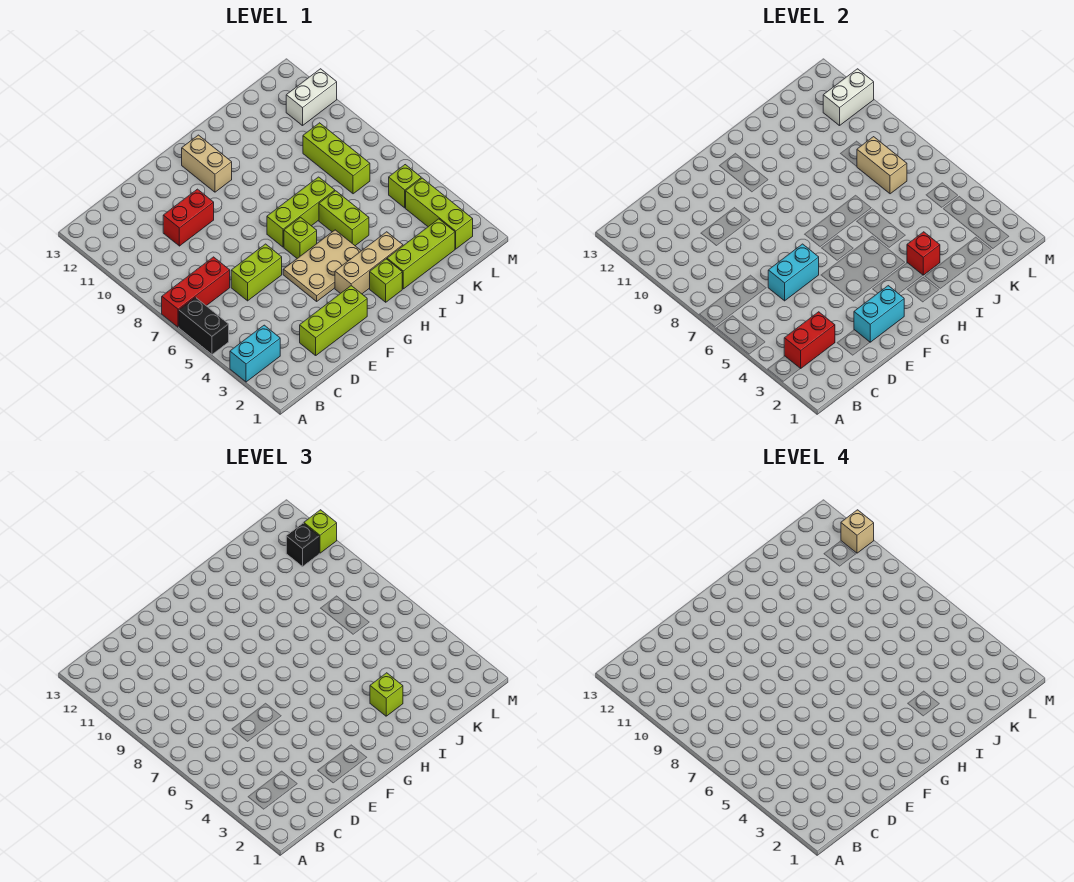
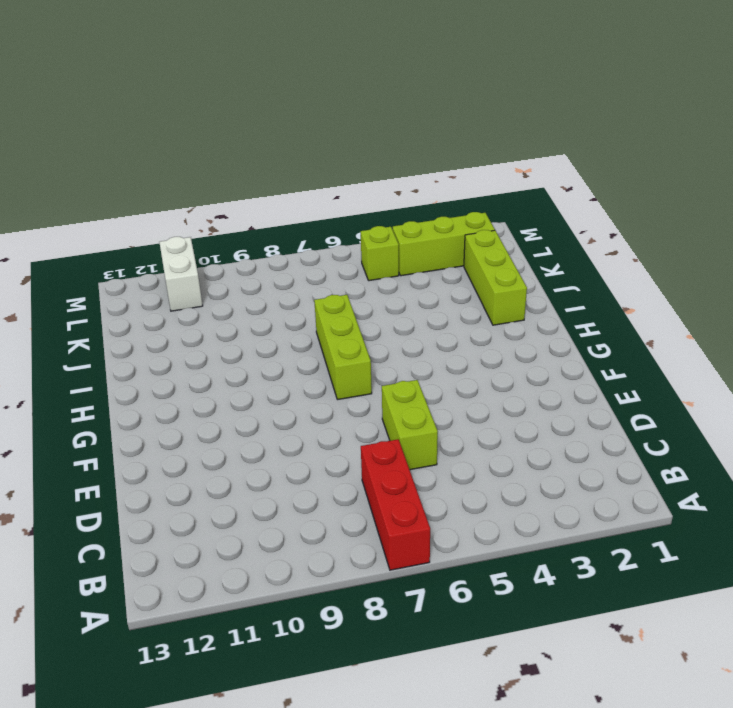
none -> cyan brick A3:B3 level 1
none -> black brick A5:A6 level 1
none -> lime brick D2:F2 level 1

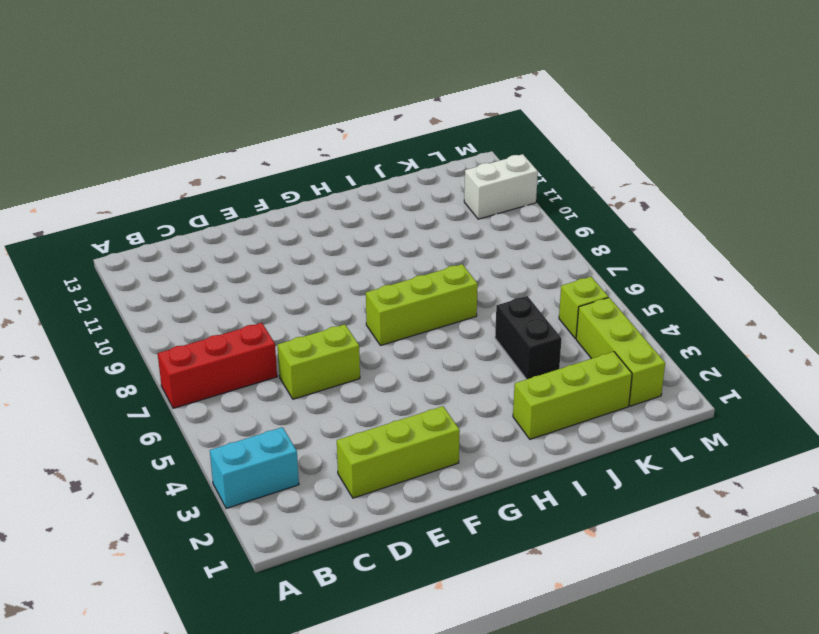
black brick J4:J5 level 1 -> black brick A5:A6 level 1
none -> red brick D10:E10 level 1
none -> tan plate F4:H5 level 1
none -> tan brick G3:I3 level 1

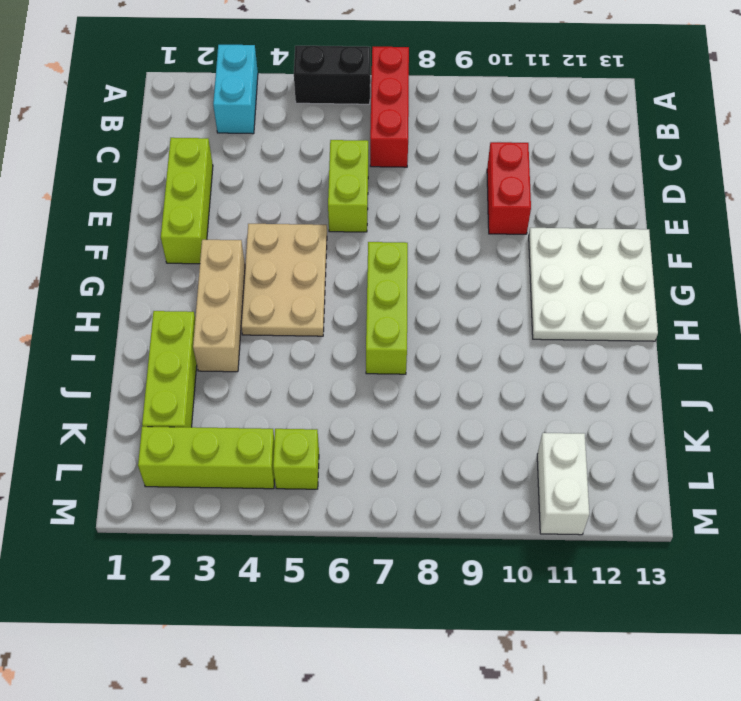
white plate F11:H13 level 1 -> tan brick G11:G12 level 1
none -> lime brick G6 level 1
none -> lime brick H2 level 1
none -> lime brick I5:I6 level 1

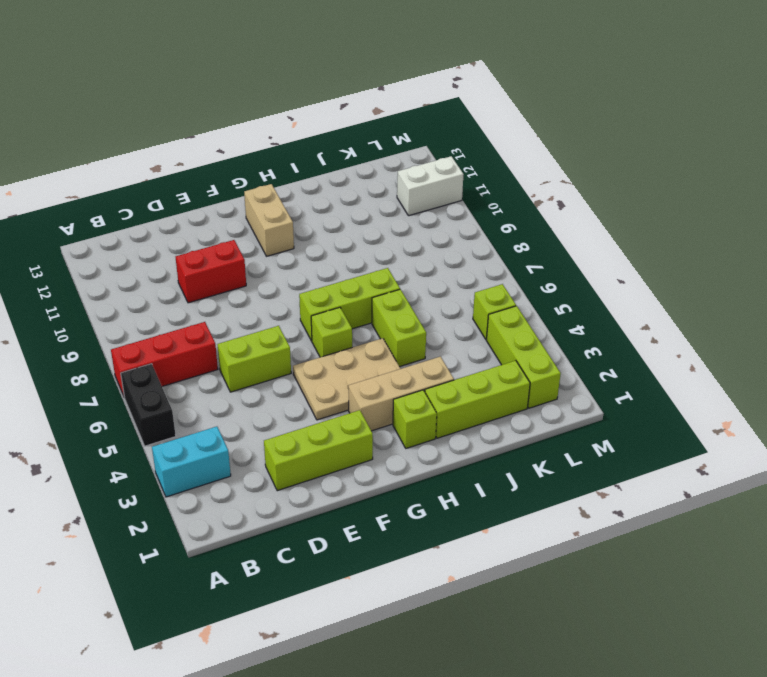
none -> lime brick K7:K9 level 1
none -> red brick B3:C3 level 2
none -> cyan brick D6:E6 level 2

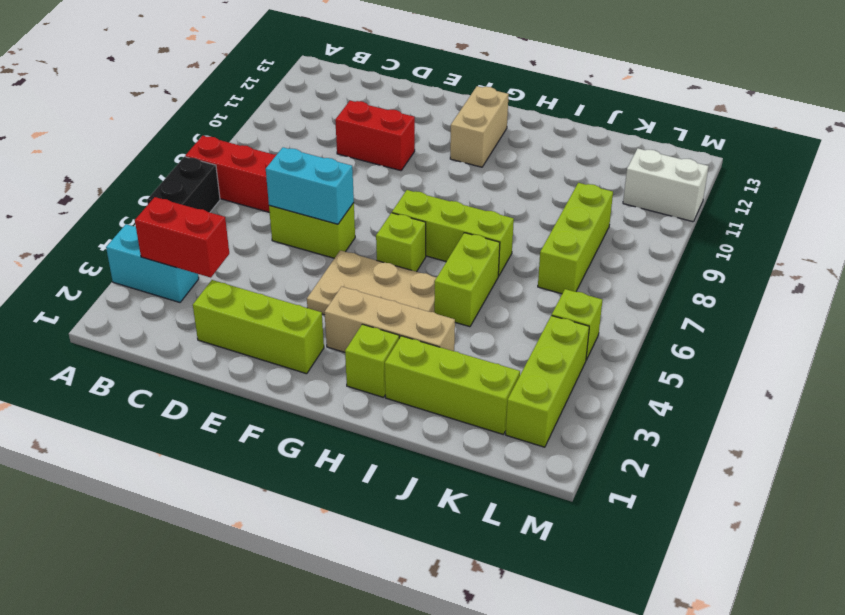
none -> cyan brick E2:F2 level 2
none -> red brick I3 level 2
none -> tan brick K7:K8 level 2

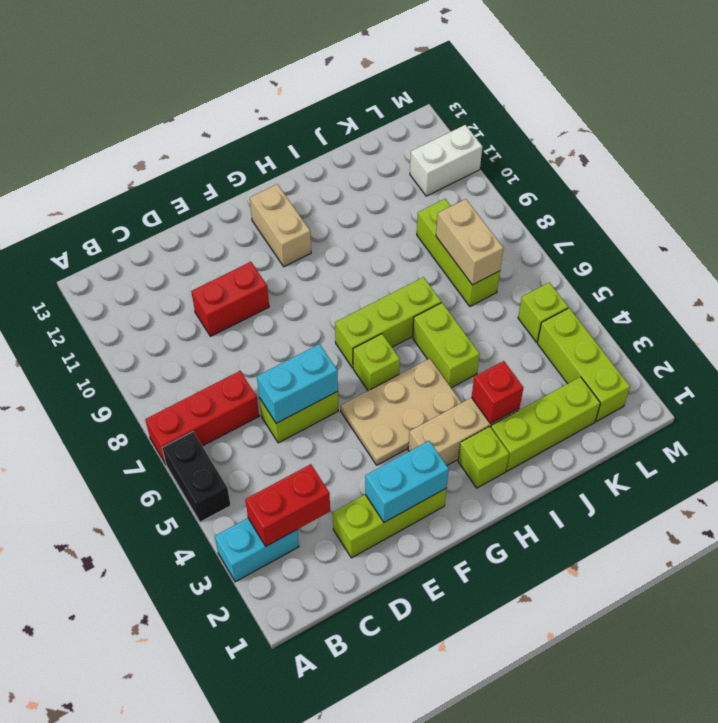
none -> white brick L11:M11 level 2
none -> lime brick I3 level 3
none -> black brick L11 level 3

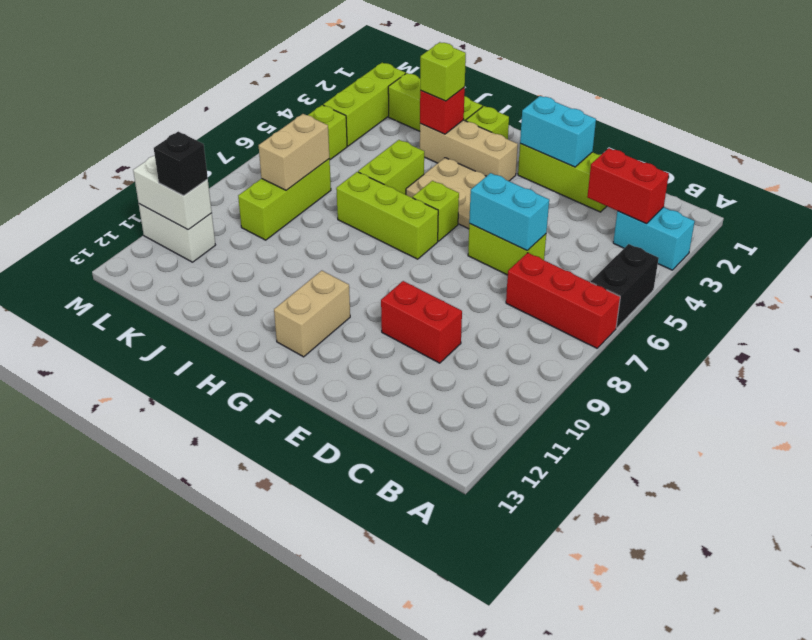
none -> lime brick M11 level 3
none -> tan brick M11 level 4

